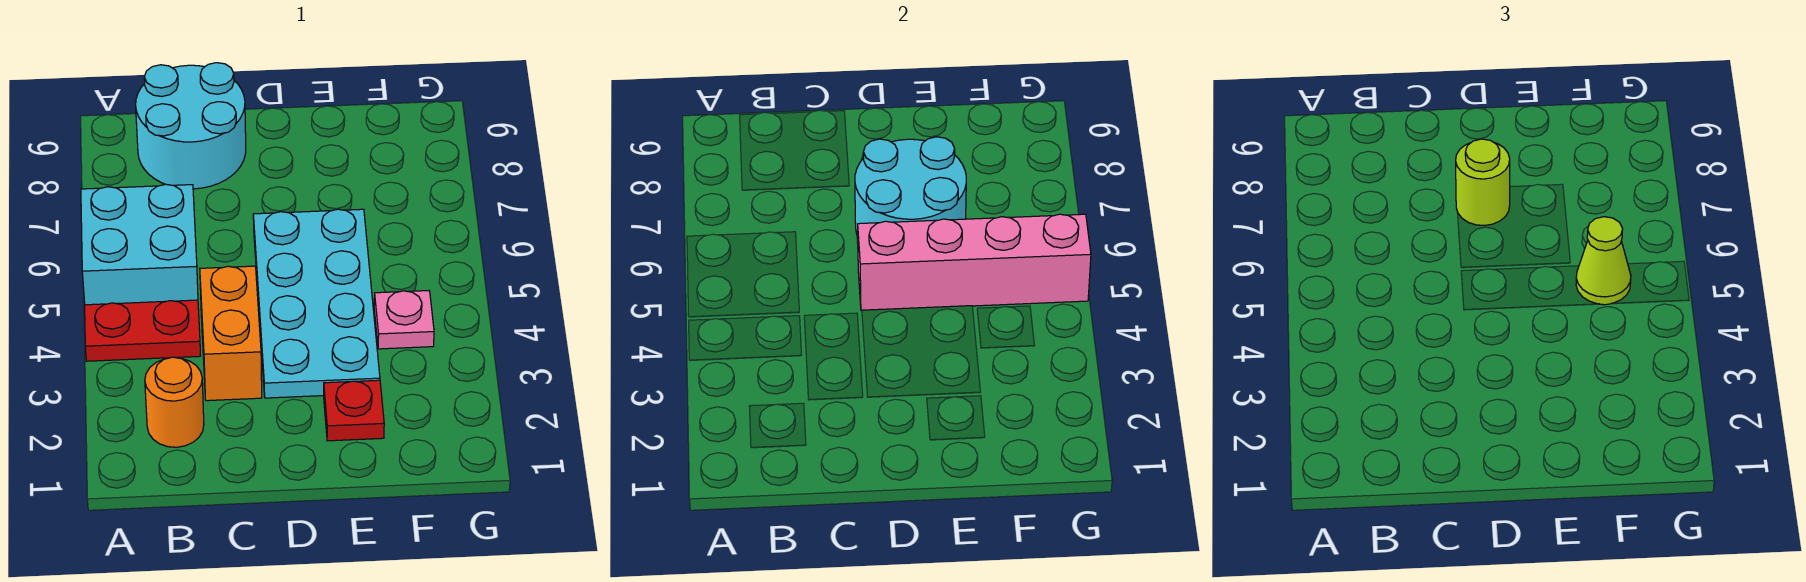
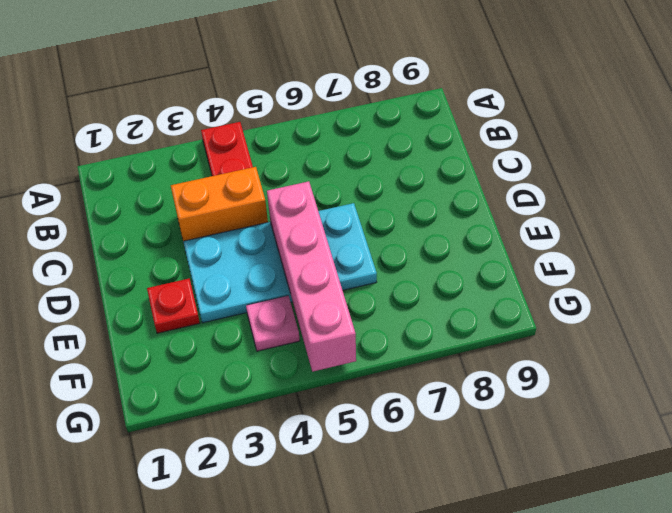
none -> cyan brick A5:B6 level 1
none -> orange round brick B2 level 1
none -> cyan round brick B8:C9 level 1

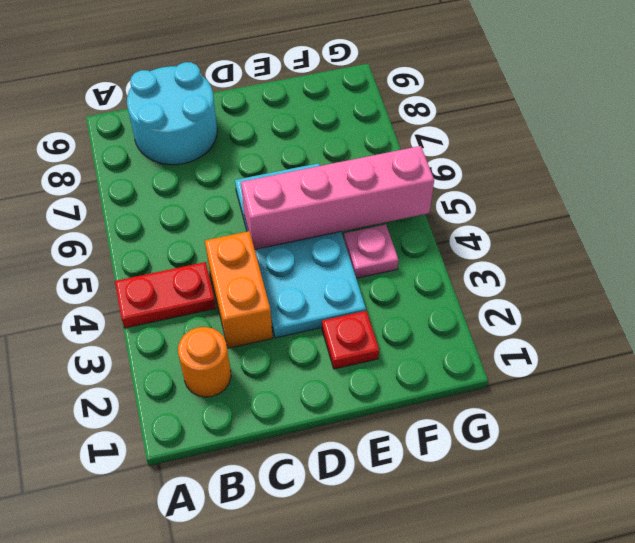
none -> cyan brick A5:B6 level 1
none -> cyan round brick D6:E7 level 2
none -> lime round brick D7 level 3

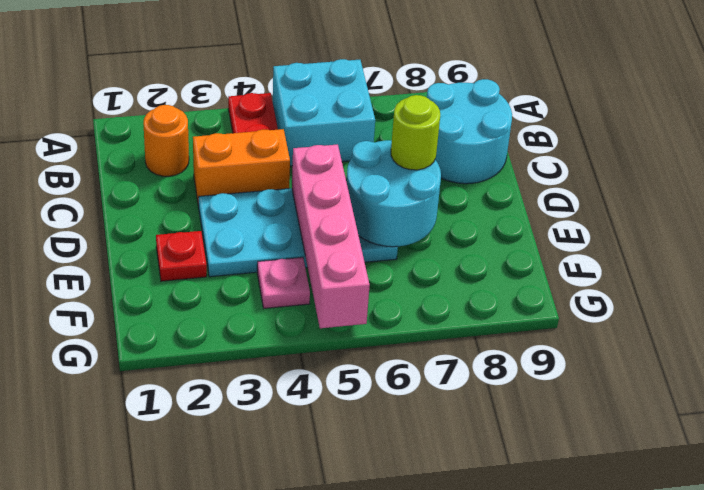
none -> lime cone F5 level 3

